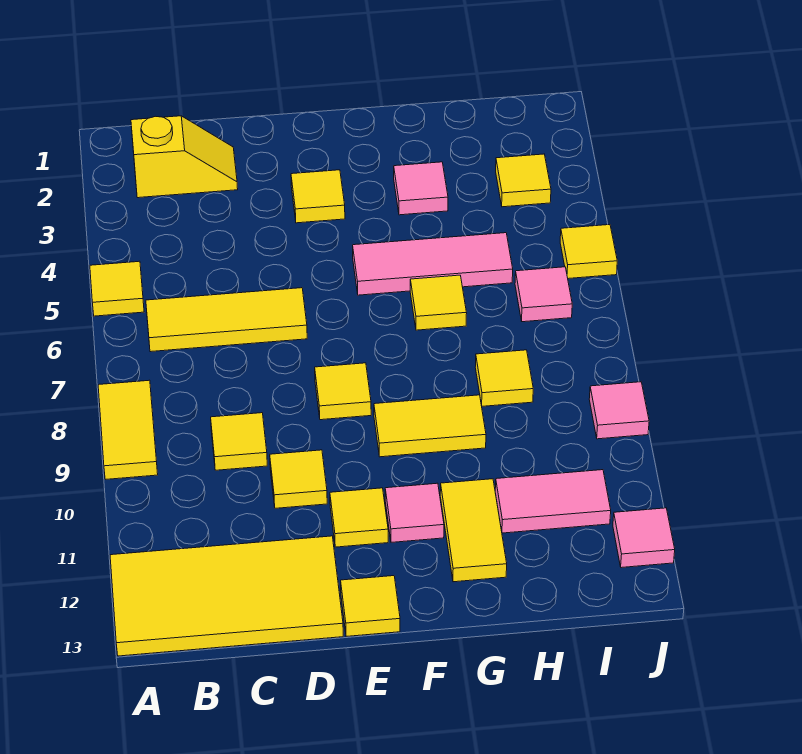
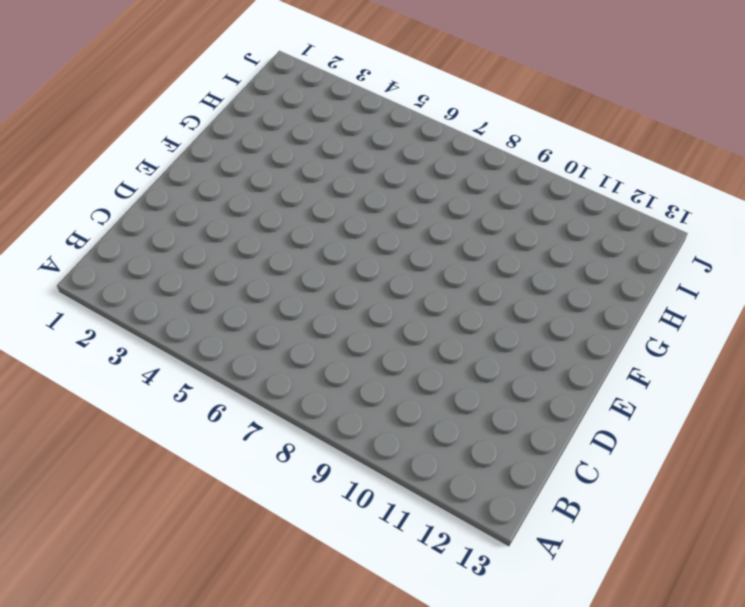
none -> yellow tile A5 level 1
none -> yellow tile A8:A9 level 1
none -> yellow tile A12:D13 level 1

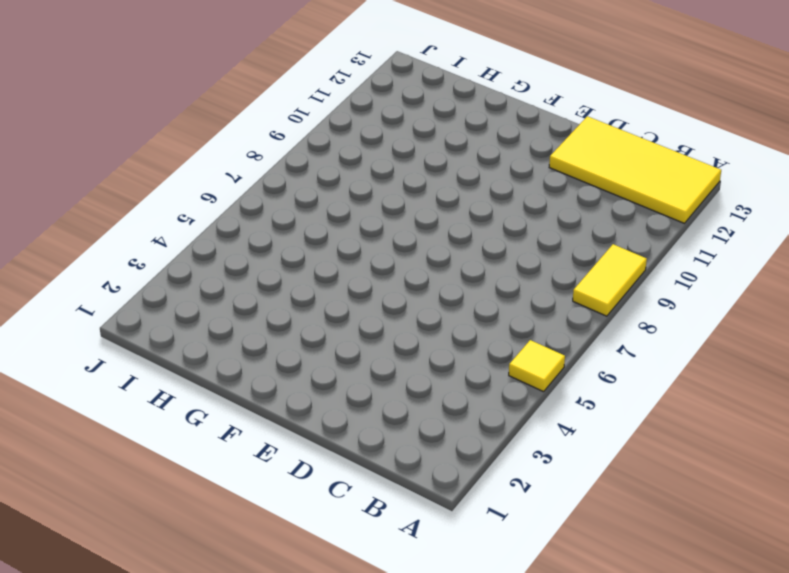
none -> yellow slope B2:C2 level 1 top B
none -> yellow tile B6:D6 level 1
none -> yellow tile C9 level 1

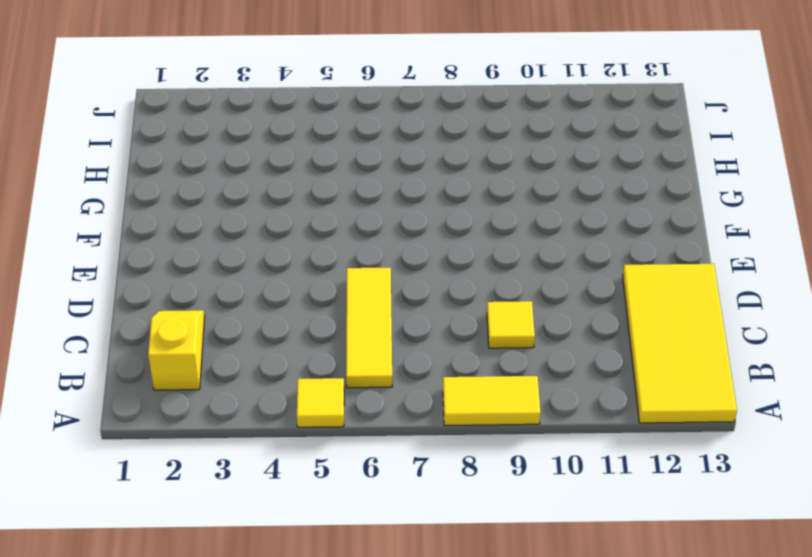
none -> yellow tile D10 level 1
none -> yellow tile E3 level 1
none -> yellow tile E8 level 1

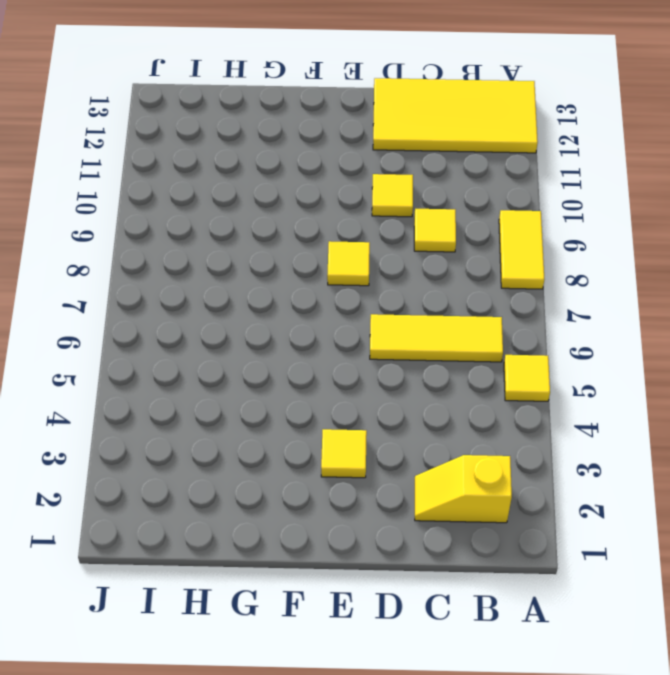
none -> yellow tile E11 level 1
none -> yellow tile E13 level 1
none -> pink tile F5:H5 level 1

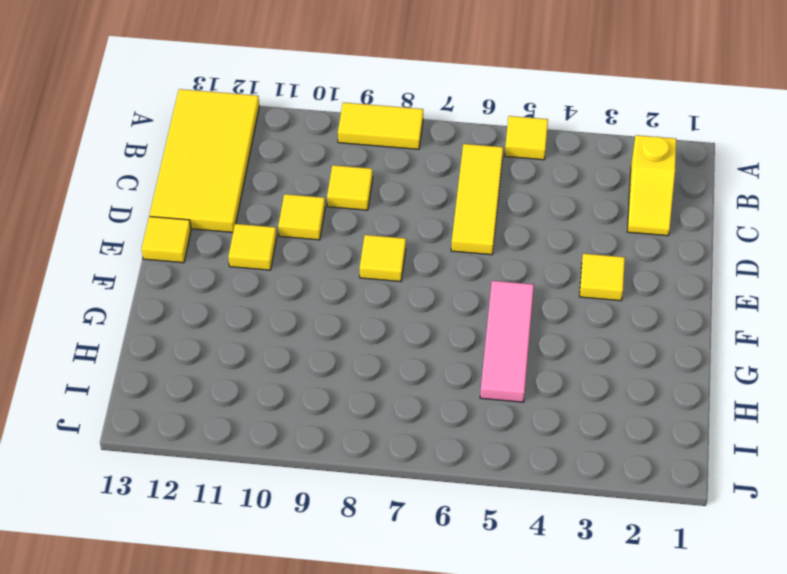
none -> yellow tile F9:G9 level 1
none -> pink tile F11 level 1
none -> pink tile G3 level 1

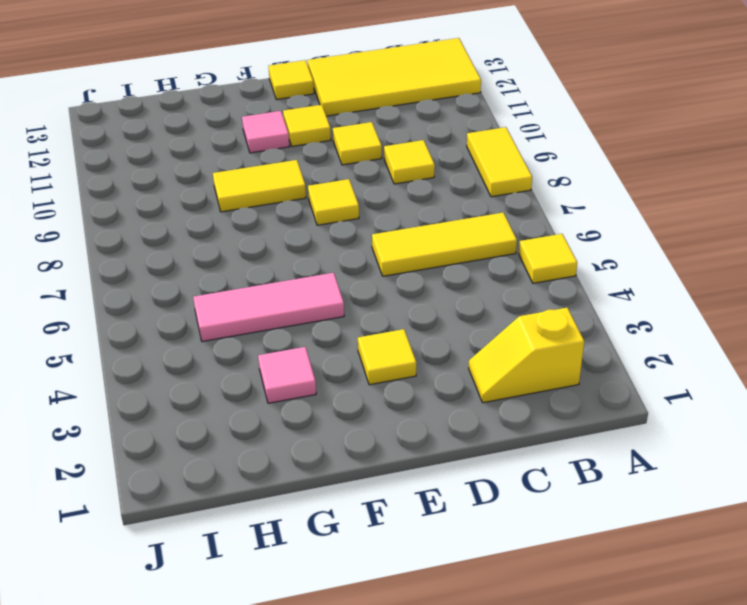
none -> yellow tile G6 level 1
none -> yellow tile G11:G12 level 1
none -> yellow tile H8 level 1

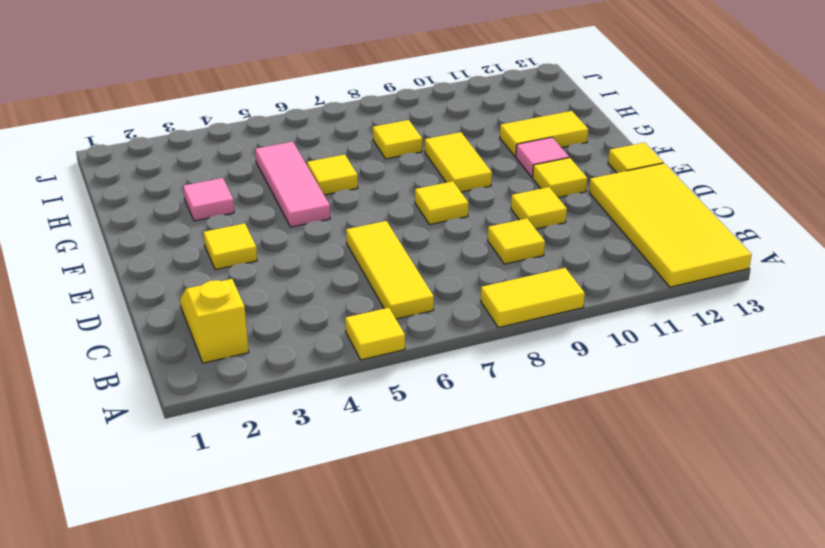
none -> pink tile H11:I11 level 1
none -> yellow tile I3 level 1
none -> pink tile I6 level 1

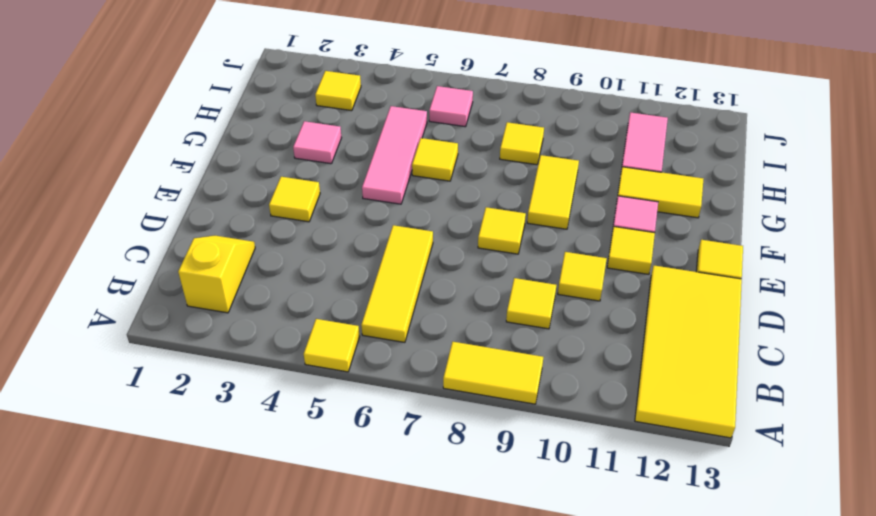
none -> yellow tile J5 level 1
none -> pink tile J9 level 1
none -> pink tile J12 level 1

